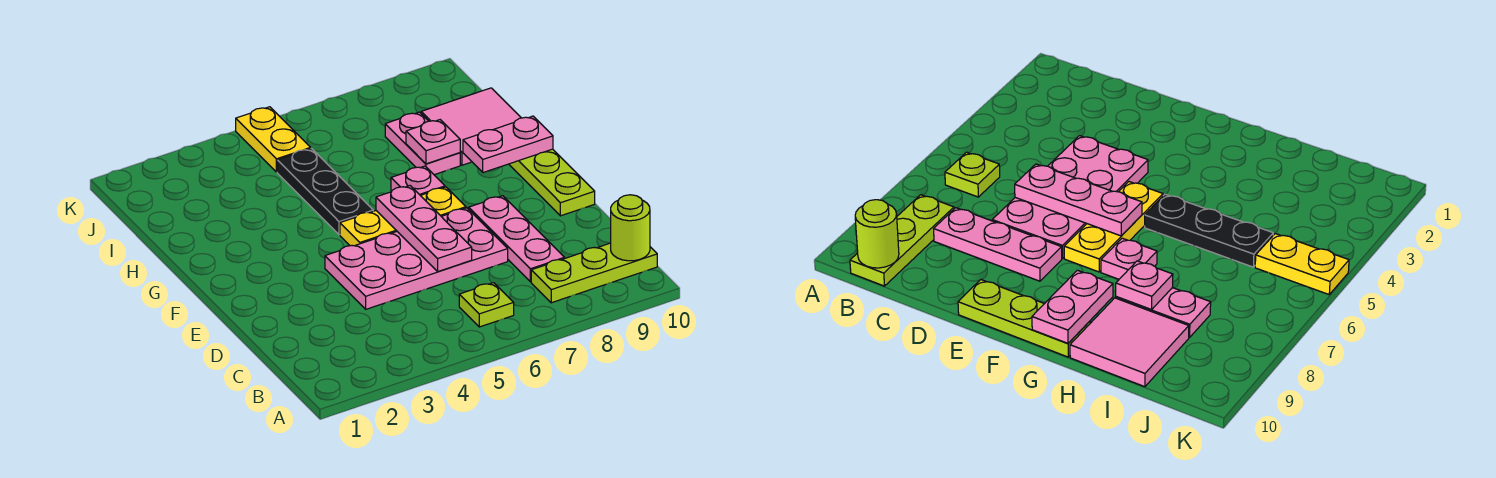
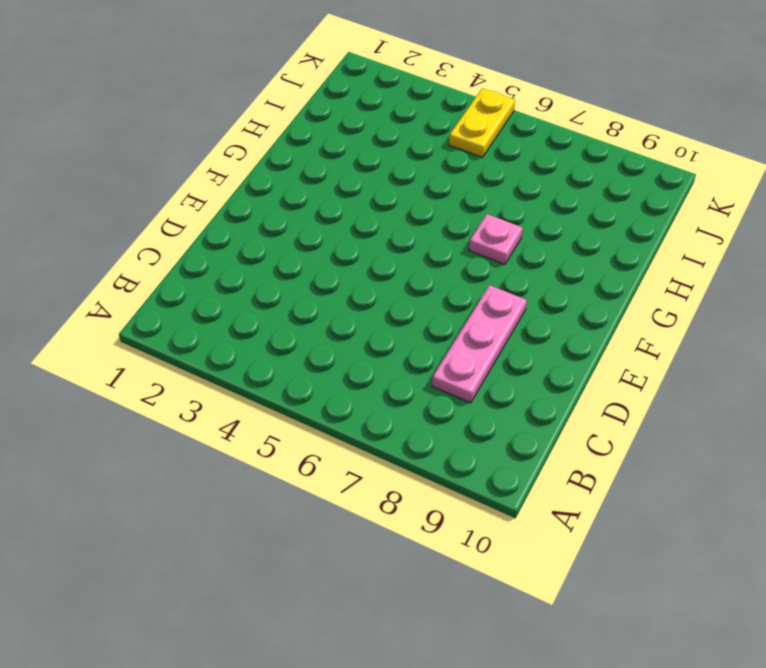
none -> lime plate B6 level 1
none -> lime plate B8:B10 level 1
none -> pink plate D4:E7 level 1

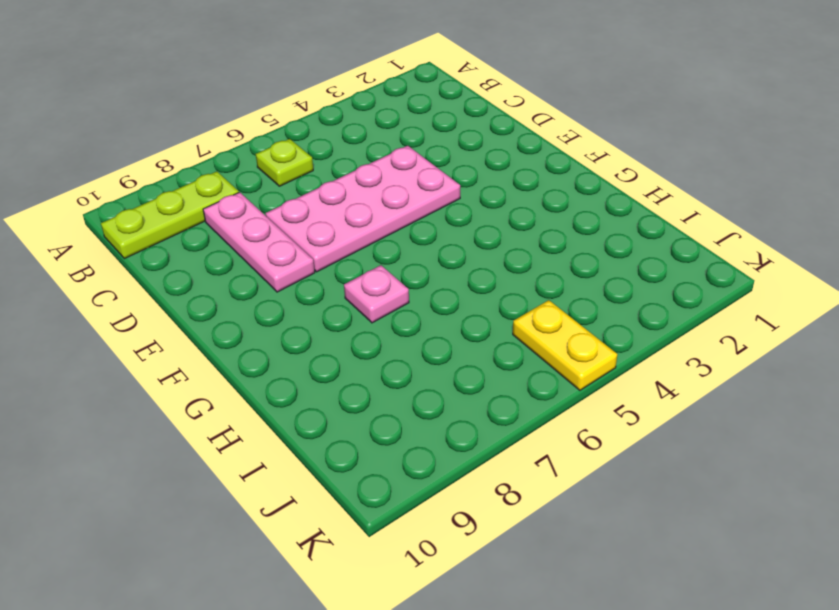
none -> lime plate E10:G10 level 1
none -> yellow plate F5:F7 level 1
none -> black plate G5:I5 level 1

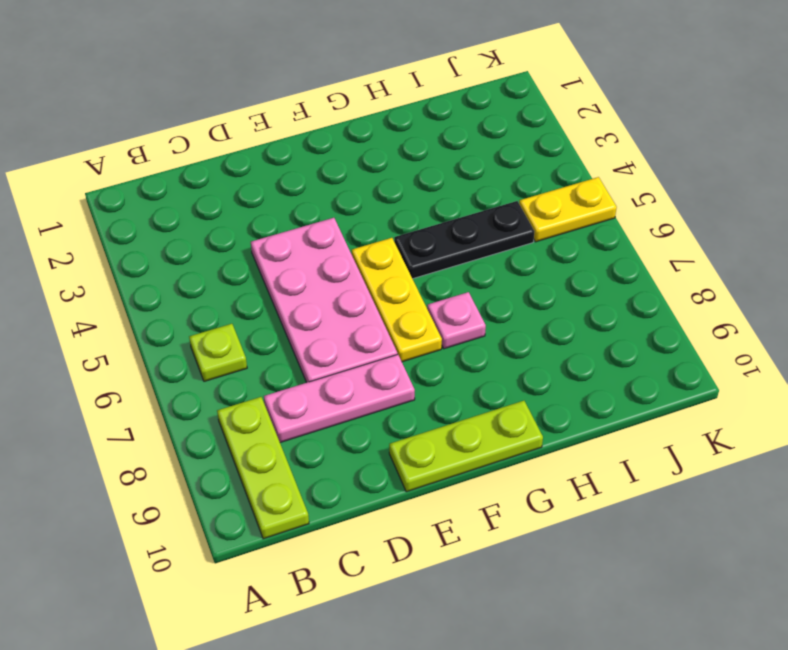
none -> pink plate H8:I8 level 1
none -> pink tile H9:I10 level 1
none -> lime round brick B10 level 2

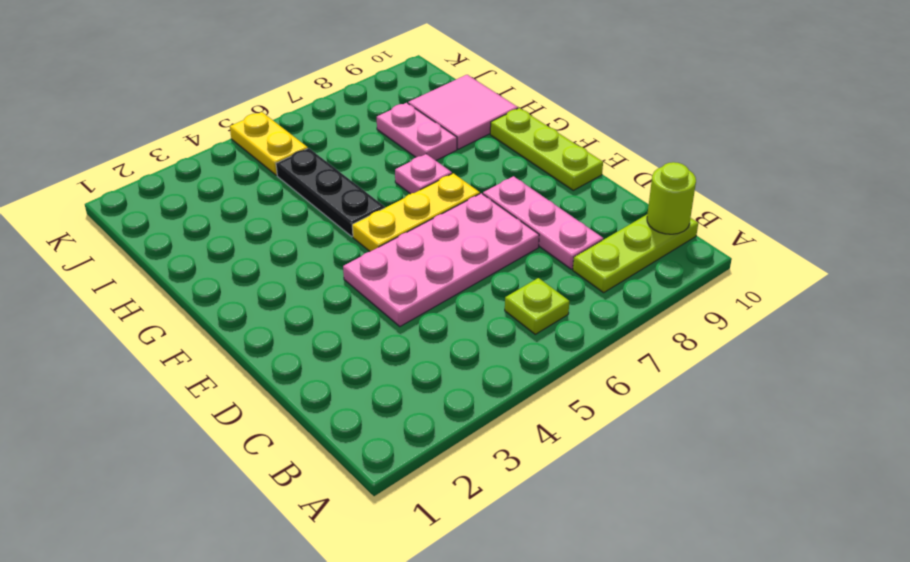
none -> pink plate D6:F6 level 2
none -> pink plate G9:G10 level 2
none -> pink plate H8 level 2

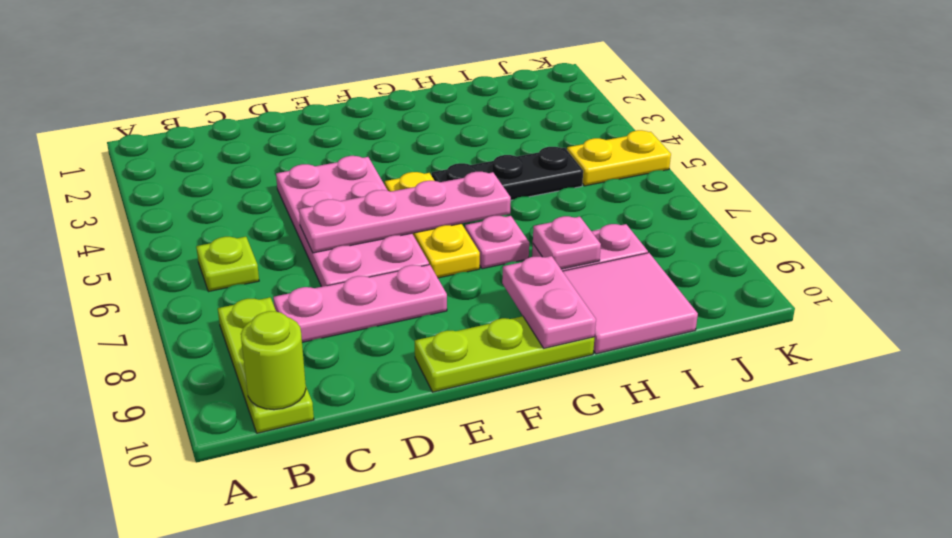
pink plate D6:G6 level 2 -> pink plate D6:F6 level 2

